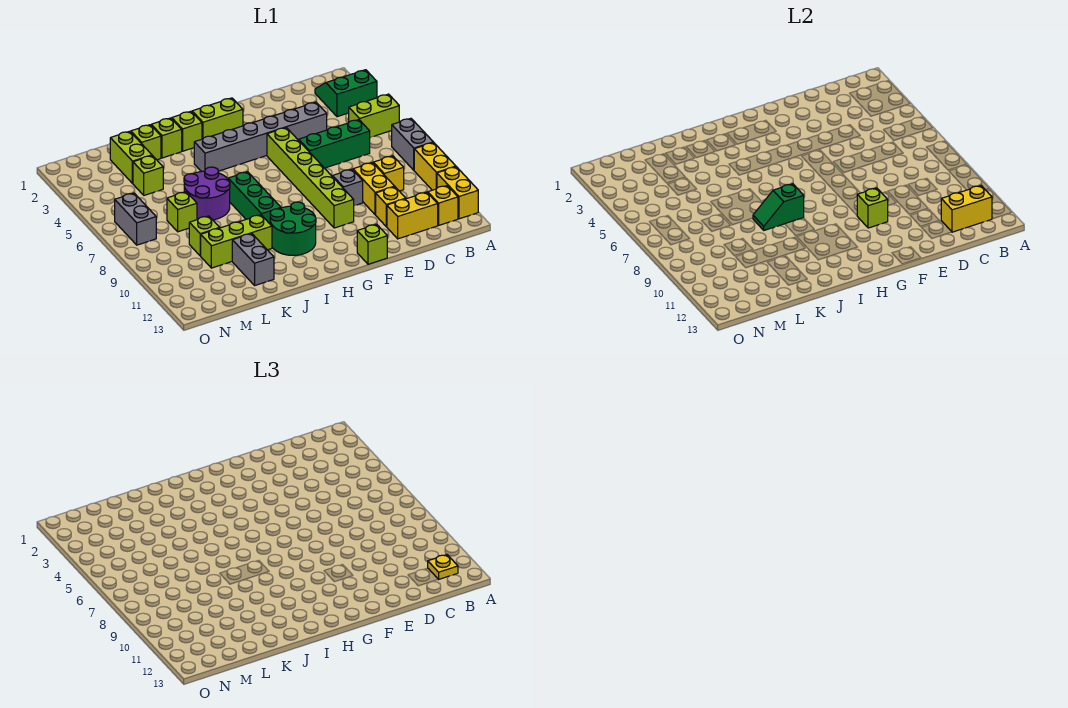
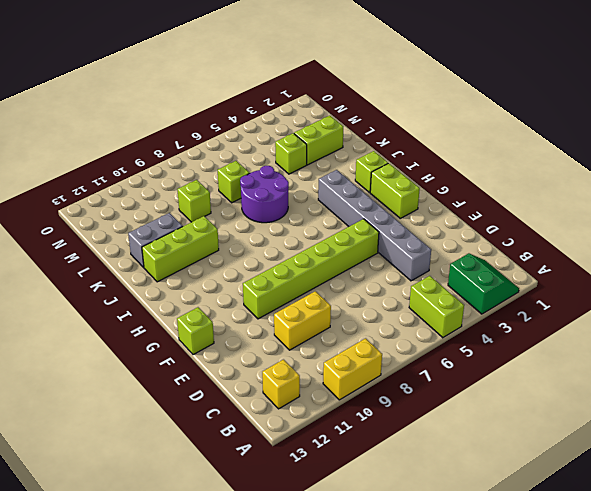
lime brick J10:J12 level 1 -> lime brick J10:L10 level 1
none -> grey brick A7:A8 level 1
none -> yellow brick A11:A12 level 1
none -> green brick C6:E6 level 1
none -> yellow brick C9 level 1

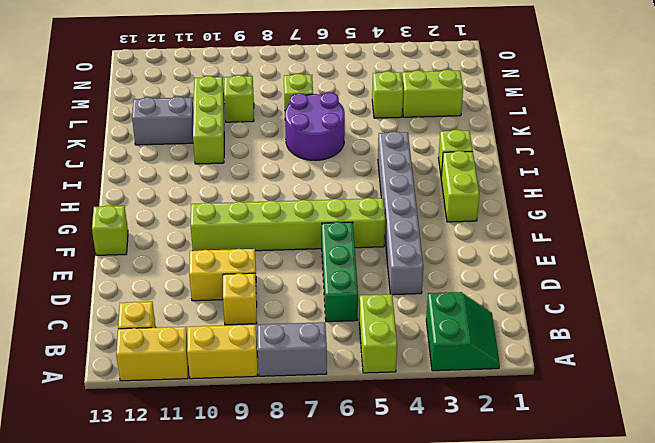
none -> yellow brick C12:D12 level 1
none -> yellow brick D11 level 1
none -> grey brick E9 level 1
none -> green round brick H10:I11 level 1

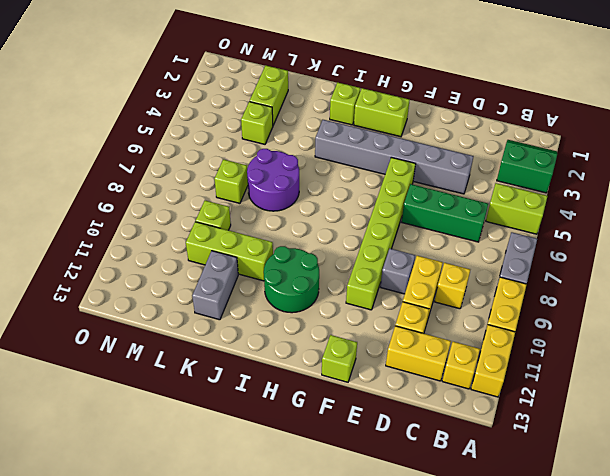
none -> green brick I7:I9 level 1
none -> lime brick J2 level 1
none -> lime brick K2 level 1
none -> grey brick N6:N7 level 1

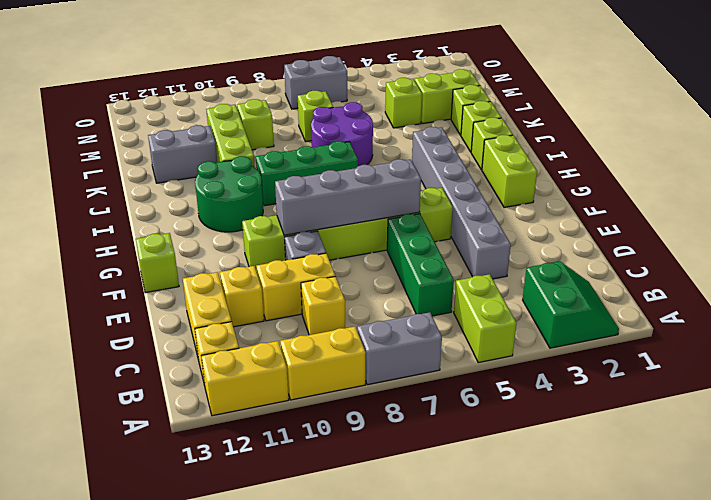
grey brick F6:F9 level 2 -> none
none -> yellow brick B12:C12 level 2
none -> lime brick F10 level 2
none -> green slope I8:J8 level 2 top I
none -> yellow plate B12 level 3

